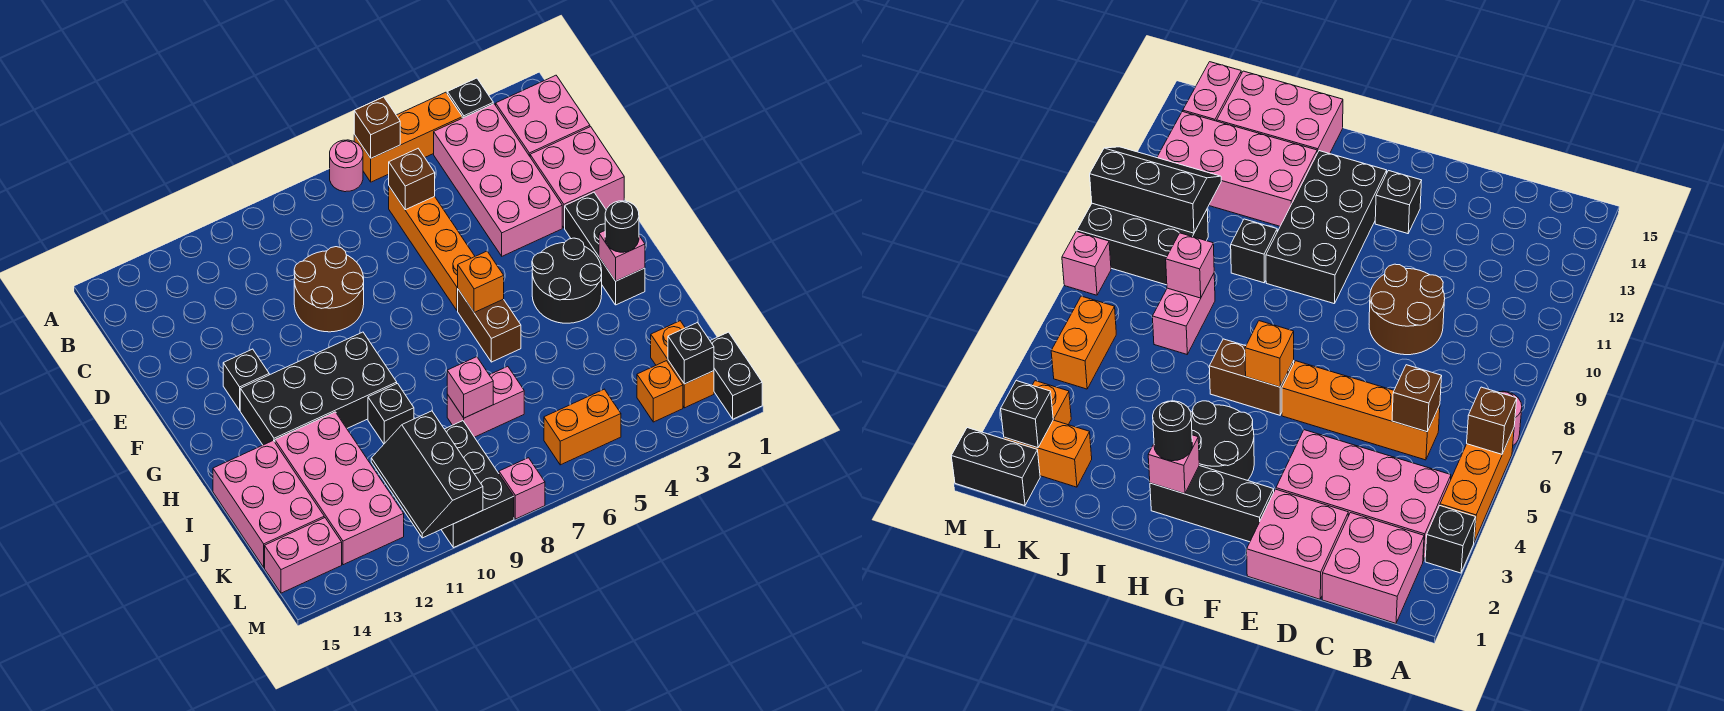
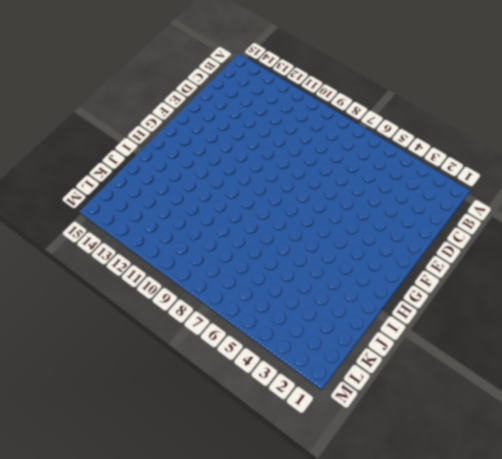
none -> black brick A3 level 1
none -> orange brick A4:A6 level 1
none -> pink round brick A7 level 1
none -> pink brick B1:C2 level 1

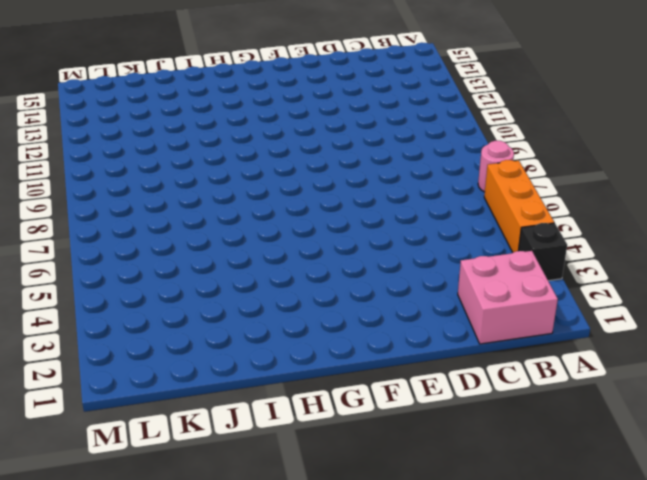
none -> pink brick B3:E4 level 1
none -> orange brick C6:F6 level 1
none -> pink brick D1:E2 level 1
none -> brown round brick D9:E10 level 1

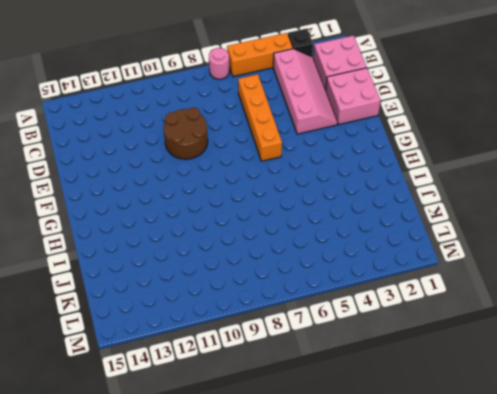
pink slope B3:E4 level 1 top 4 -> pink brick B3:E4 level 1
none -> black brick F2:H2 level 1
none -> black brick F13 level 1
none -> black round brick G3:H4 level 1
none -> brown brick G6:H6 level 1

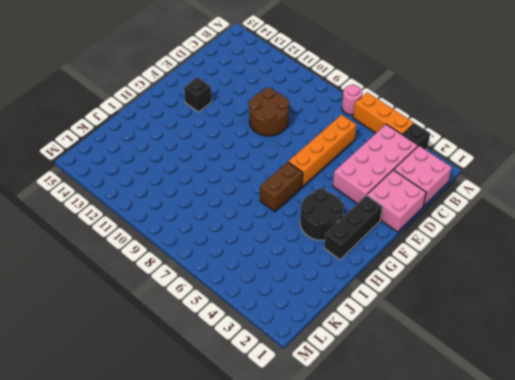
none -> black brick G10:H13 level 1
none -> black brick I10 level 1
none -> pink brick I12:L13 level 1
none -> pink brick I14:K15 level 1

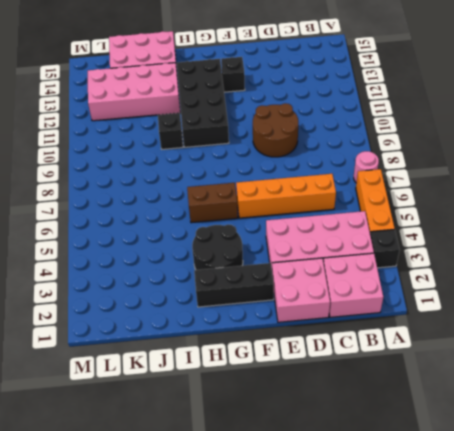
none -> pink brick J7:J8 level 1
none -> orange brick K2:L2 level 1
none -> black brick K9:M10 level 1
none -> black brick L1:M1 level 1

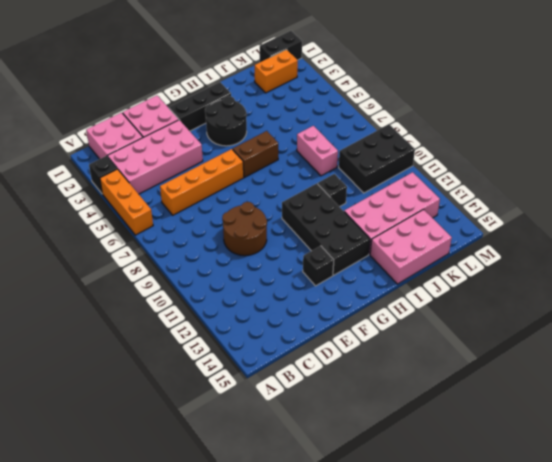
none -> pink round brick A7 level 1
none -> orange brick L3 level 1
none -> orange brick L5:L6 level 1
none -> pink brick L14:L15 level 1

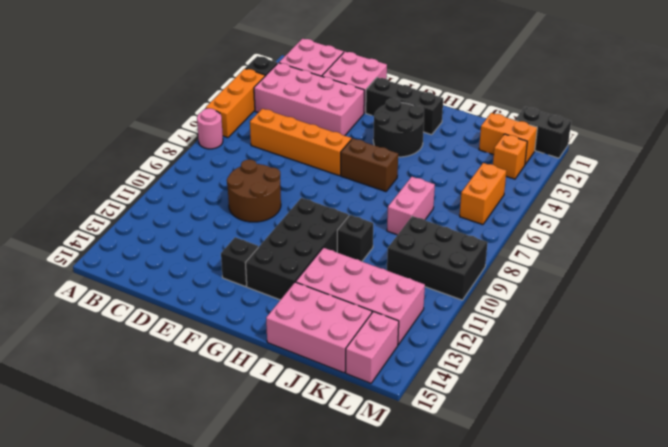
none -> pink brick M8 level 1
none -> brown brick A6 level 2
none -> brown brick C6 level 2
none -> orange brick G6 level 2

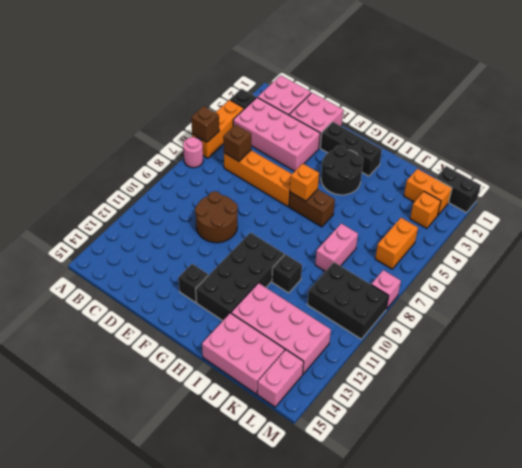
none -> pink brick H2 level 2
none -> pink brick J8 level 2
none -> black slope K10:M11 level 2 top 10
none -> black brick L2 level 2

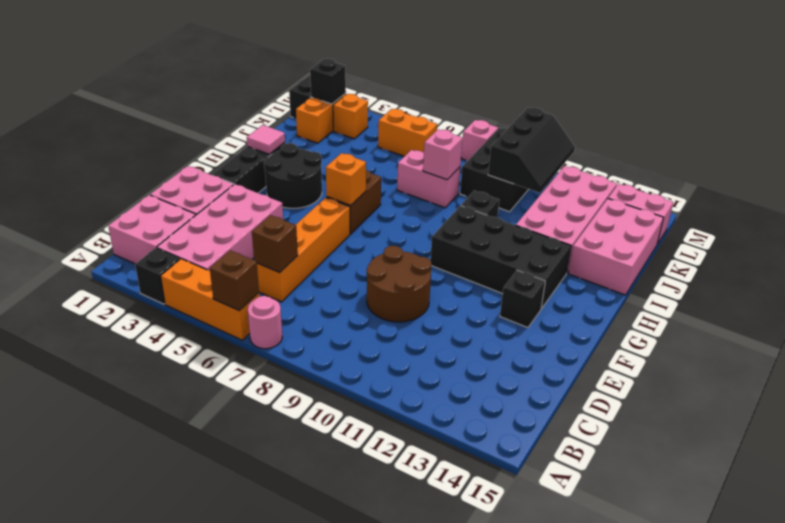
pink tile H2 level 2 -> pink brick H2 level 2
none -> black round brick H2 level 3

